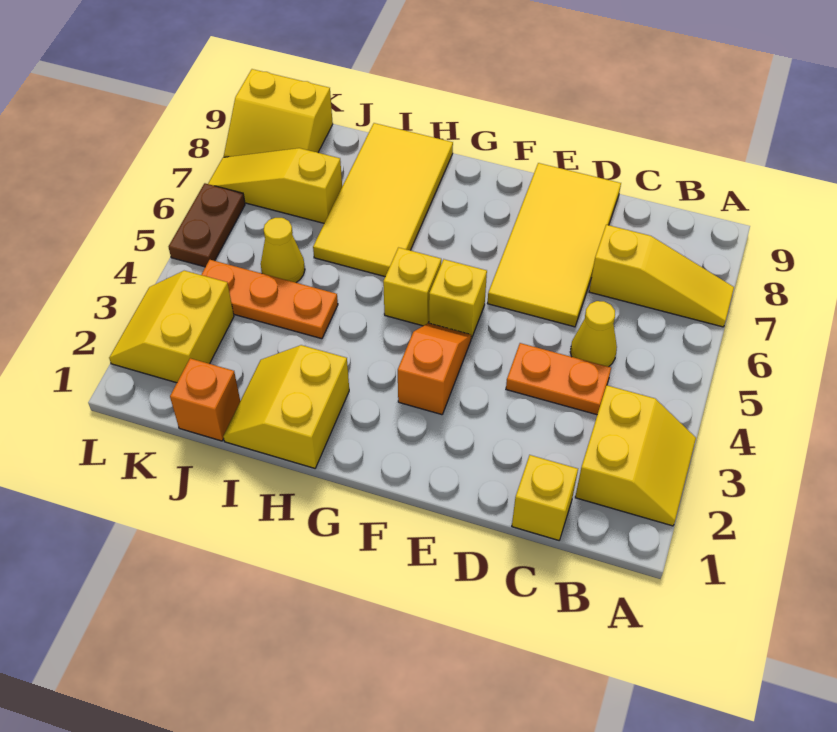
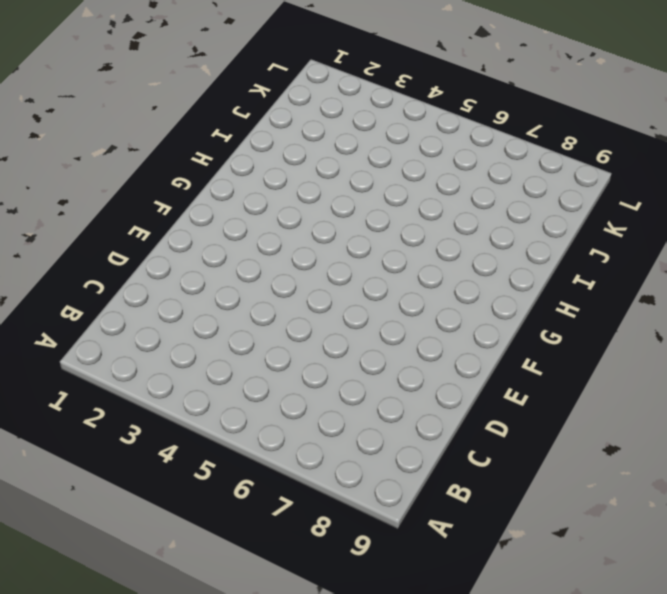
none -> yellow slope A2:B3 level 1 top B
none -> yellow slope A7:C7 level 1 top C
none -> yellow brick C1 level 1

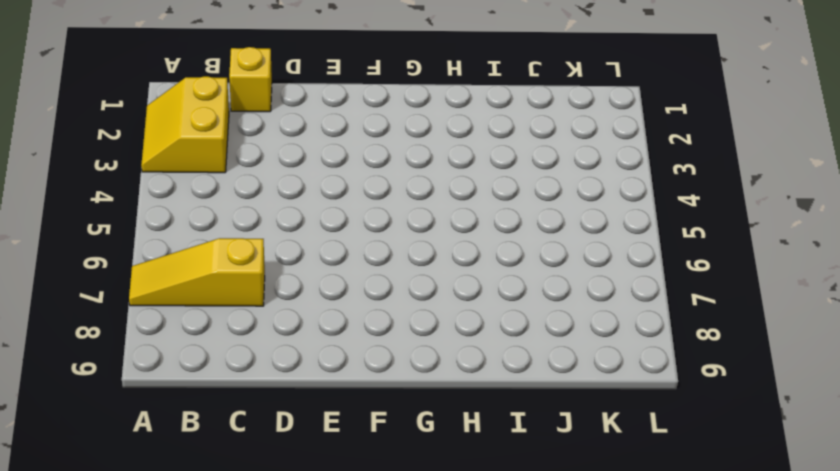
none -> orange plate C4:D4 level 1
none -> yellow cone C5 level 1
none -> yellow tile D6:E9 level 1

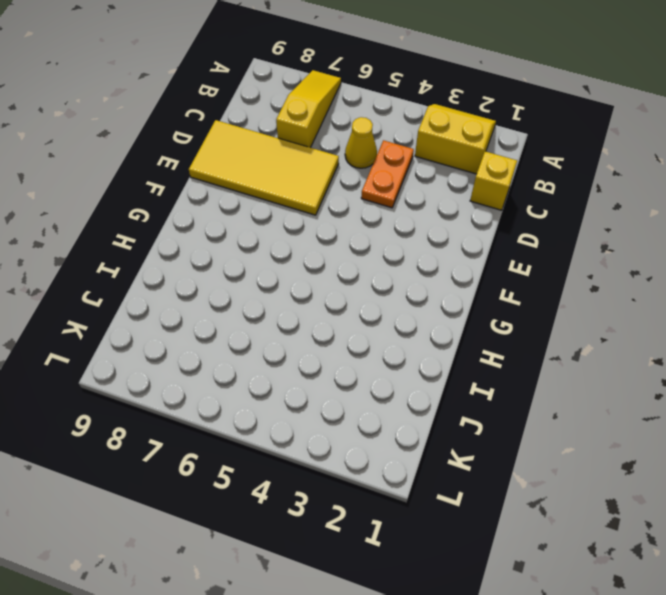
none -> orange slope F3:F4 level 1 top 3
none -> yellow brick F5 level 1
none -> yellow brick G5 level 1

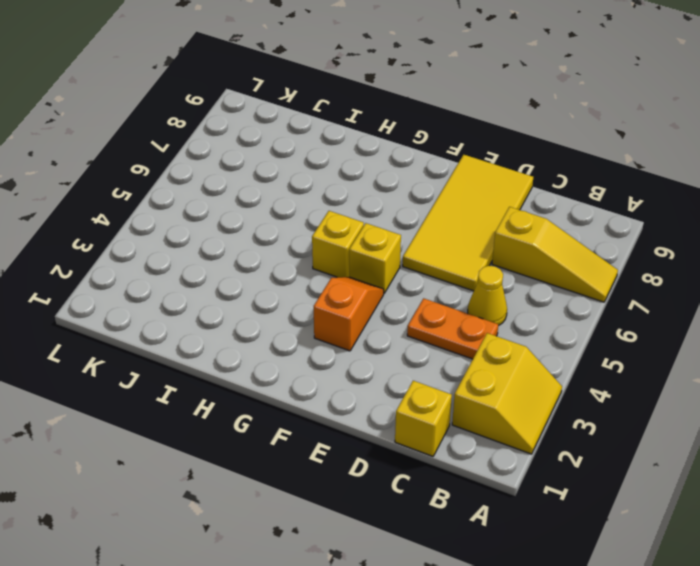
none -> yellow slope H1:I2 level 1 top H
none -> yellow tile H6:I9 level 1
none -> orange plate I4:K4 level 1

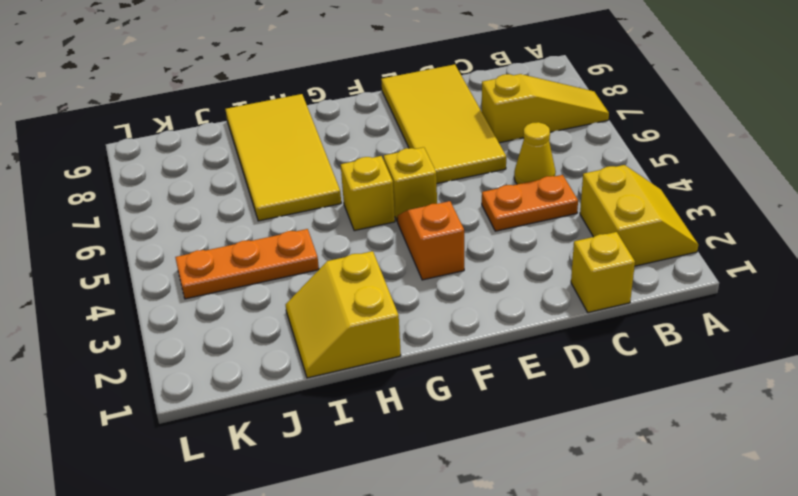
none -> orange brick J1 level 1
none -> yellow cone J5 level 1
none -> yellow slope J7:L7 level 1 top J

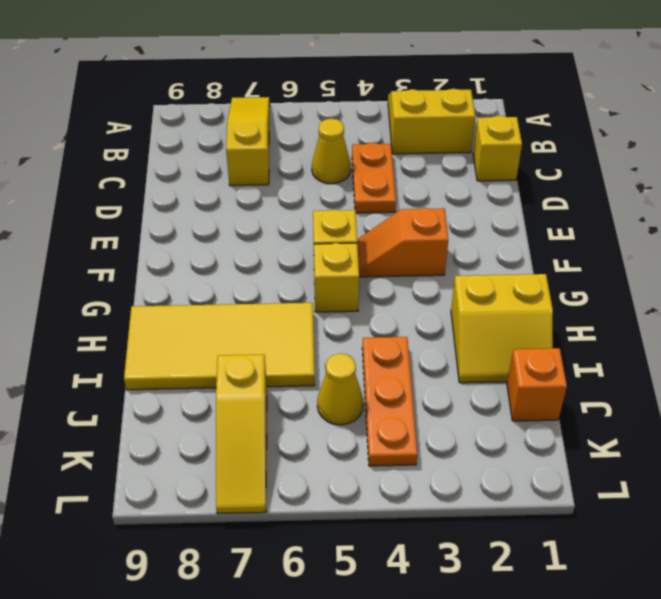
none -> yellow tile D6:E9 level 1
none -> yellow slope K2:L3 level 1 top K
none -> yellow slope K8:L9 level 1 top 9

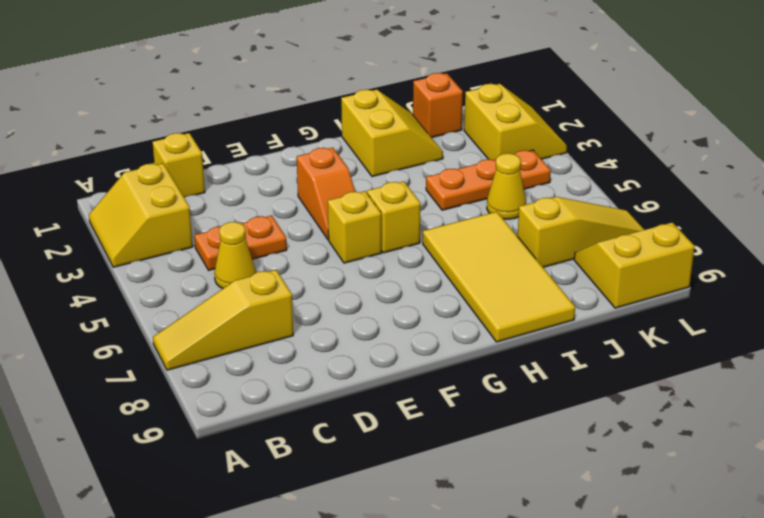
none -> yellow tile D6:E9 level 1
none -> brown plate L5:L6 level 1

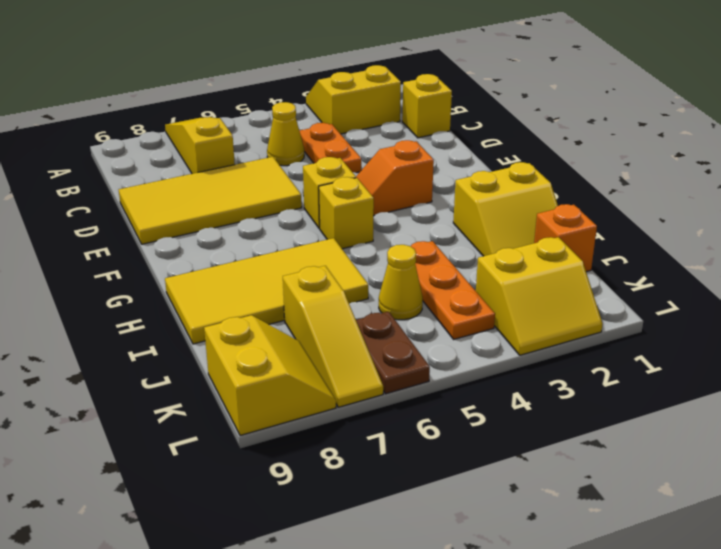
brown plate K6:L6 level 1 -> brown plate L5:L6 level 1

